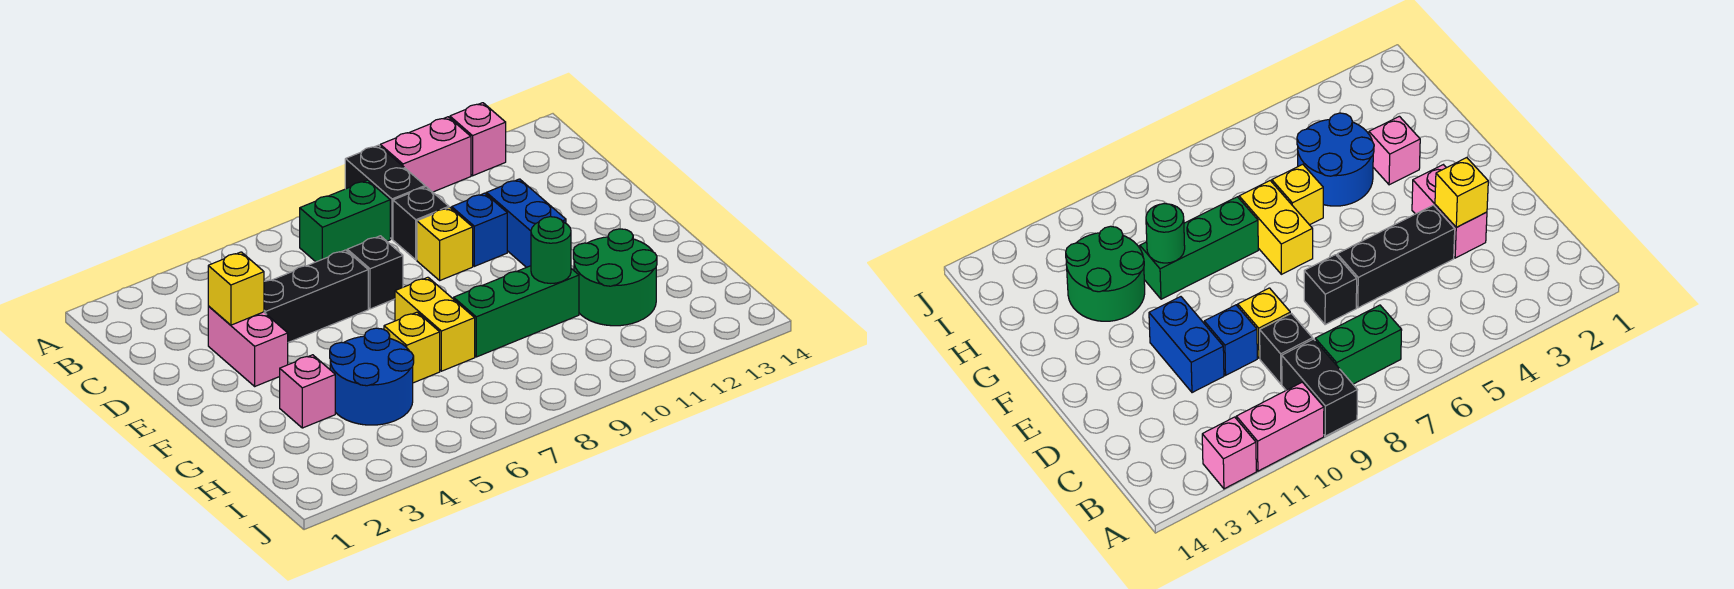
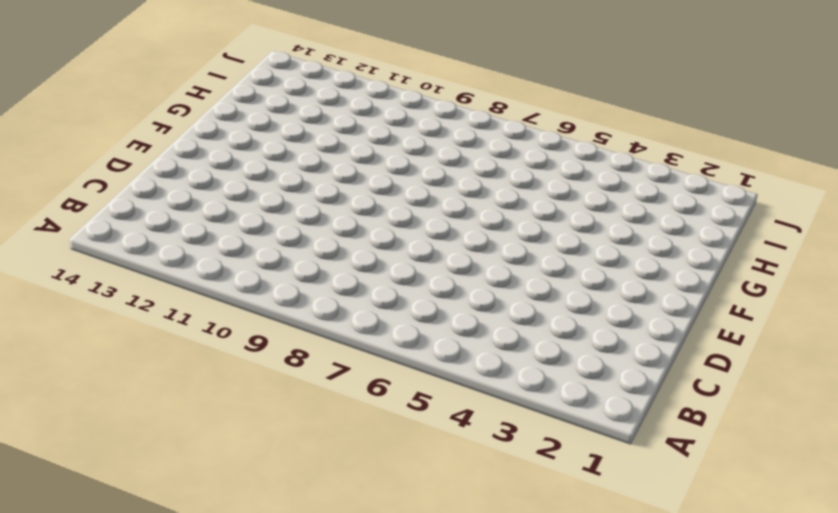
none -> black brick A9:B9 level 1
none -> pink brick A10:A11 level 1
none -> pink brick A12 level 1

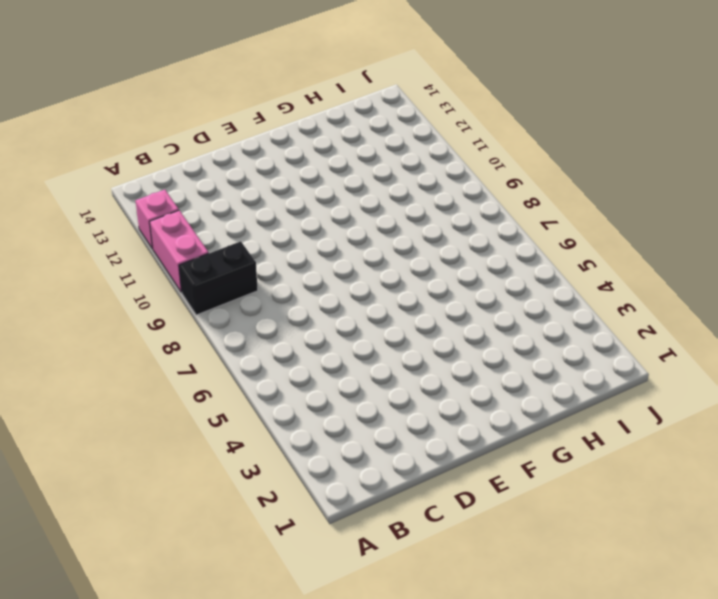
none -> green brick B7:B8 level 1
none -> black brick C9 level 1
none -> pink brick D3:E3 level 1

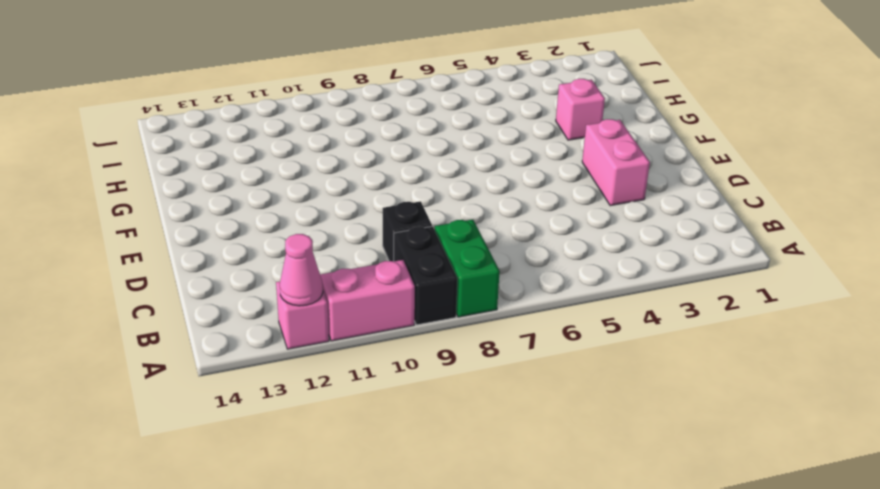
green brick A8:B8 level 1 -> green brick B7:B8 level 1
pink cone A12 level 2 -> none
none -> black brick D4:D6 level 1
none -> black brick D7 level 1
none -> yellow brick D9 level 1

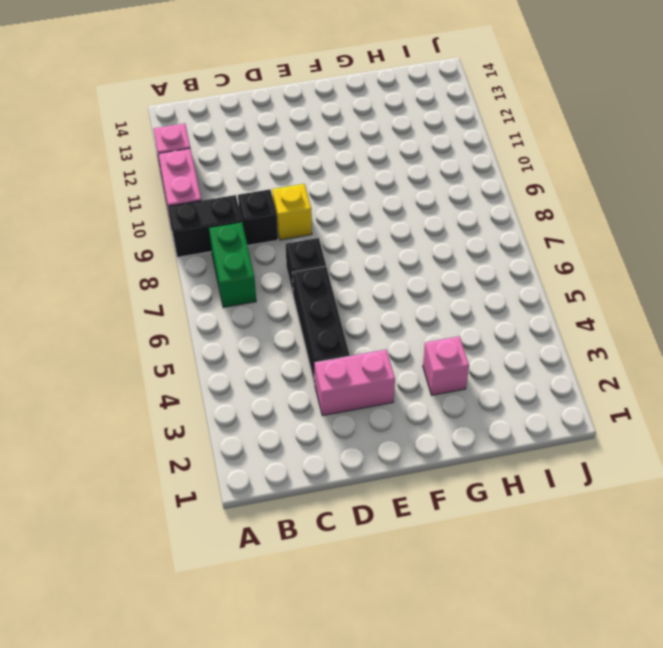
none -> blue brick D10 level 1
none -> blue brick D11:E11 level 1
none -> yellow brick F7:G7 level 1

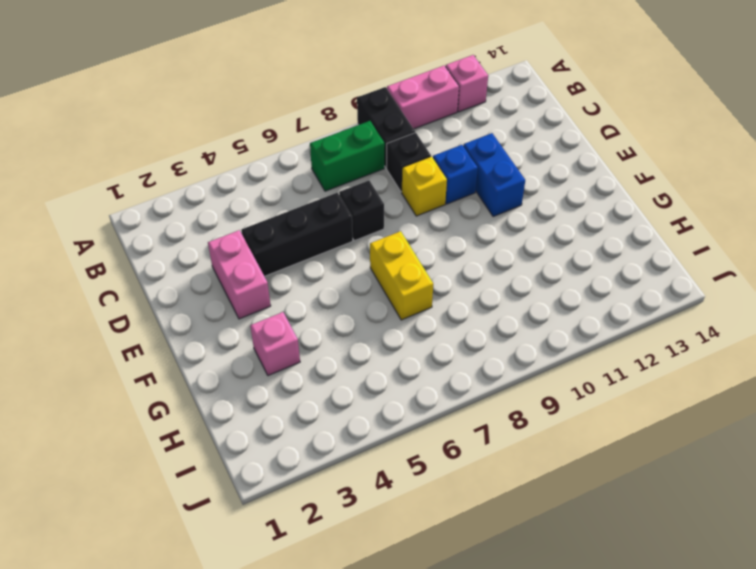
none -> blue round brick G4:H5 level 1
none -> yellow brick G6 level 1
none -> green brick G8:G10 level 1

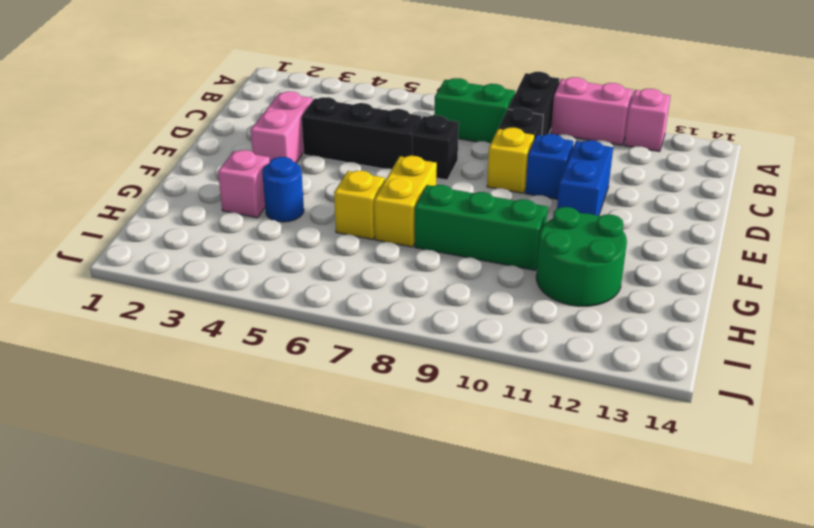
blue round brick G4 level 1 -> blue round brick G4:H5 level 1
none -> yellow brick D3 level 2
none -> green round brick G10 level 2

